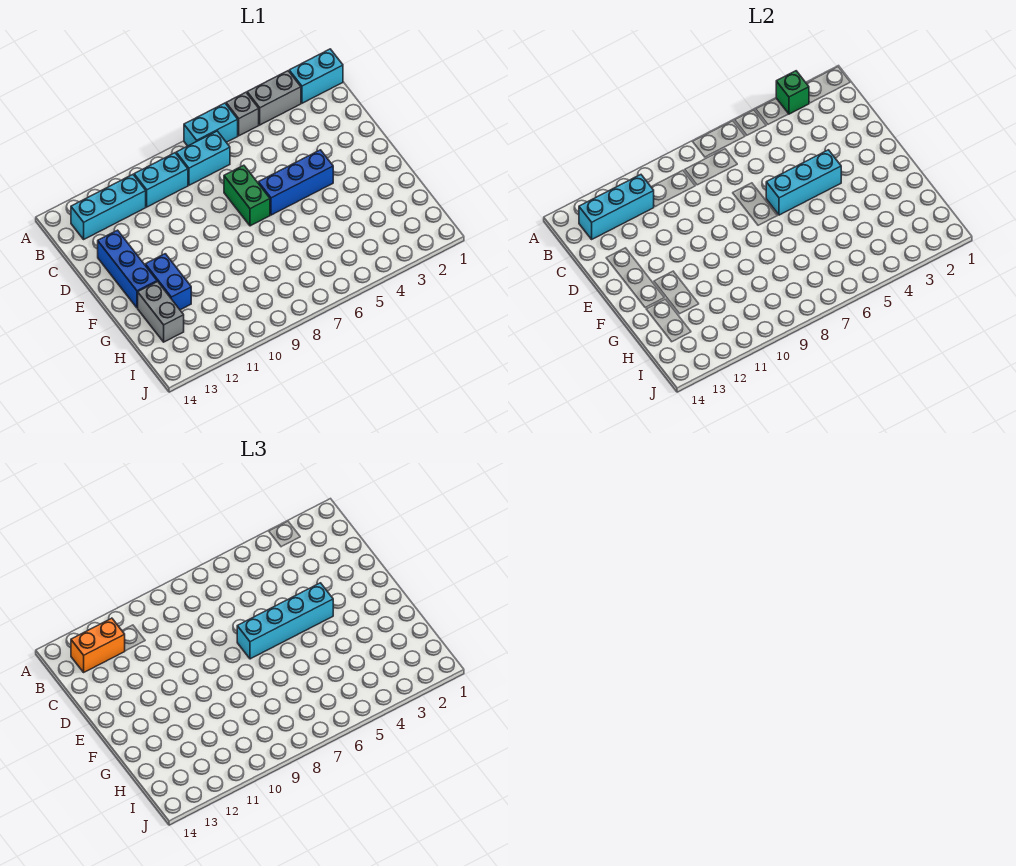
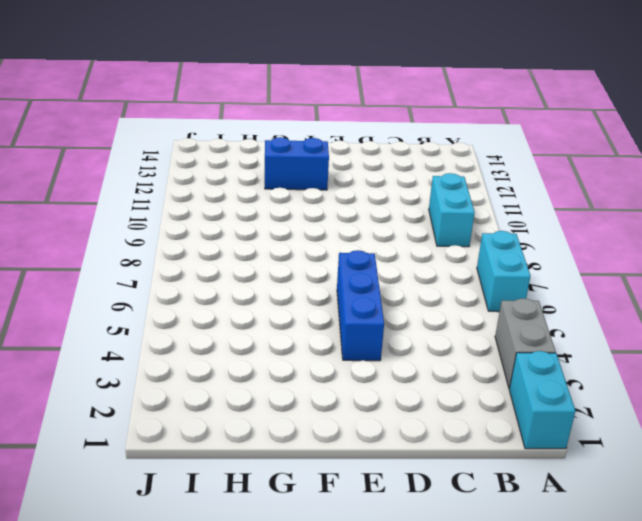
none -> grey brick A5 level 1
none -> cyan brick B7:B8 level 1
none -> cyan brick B11:B13 level 1

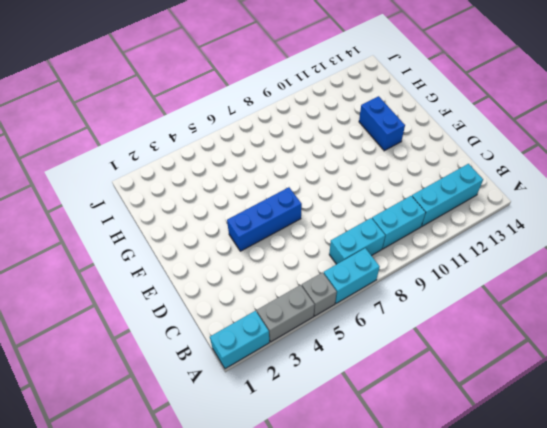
none -> green brick D7:E7 level 1
none -> blue brick D13:F13 level 1
none -> grey brick G13:H13 level 1

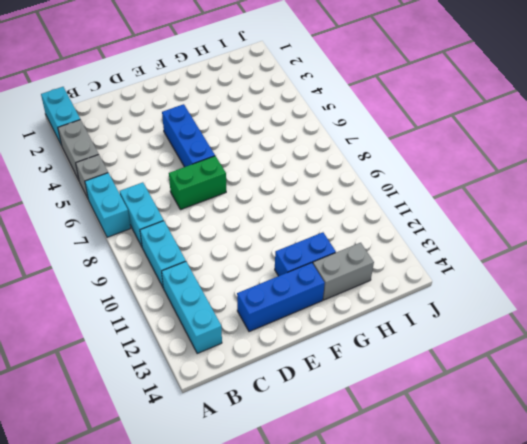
none -> green brick A3 level 2
none -> cyan brick B11:B13 level 2
none -> cyan brick E4:E6 level 2

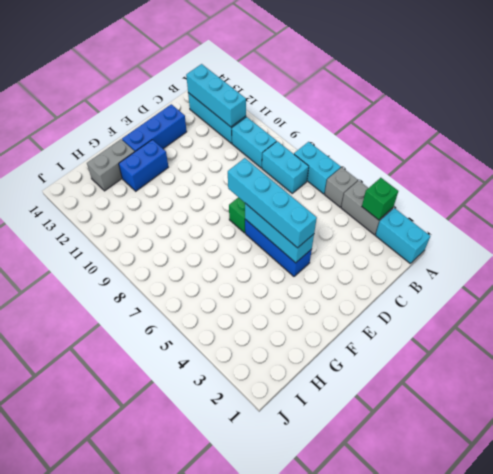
none -> orange brick B12:B13 level 3

